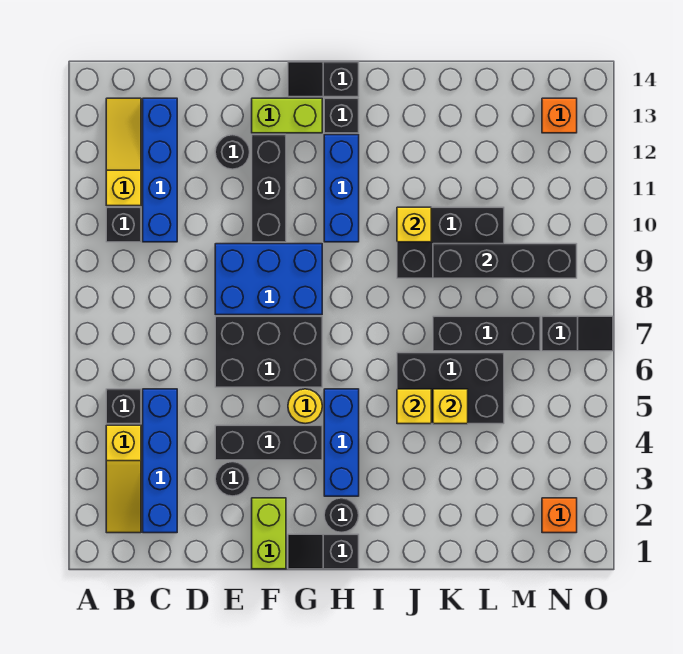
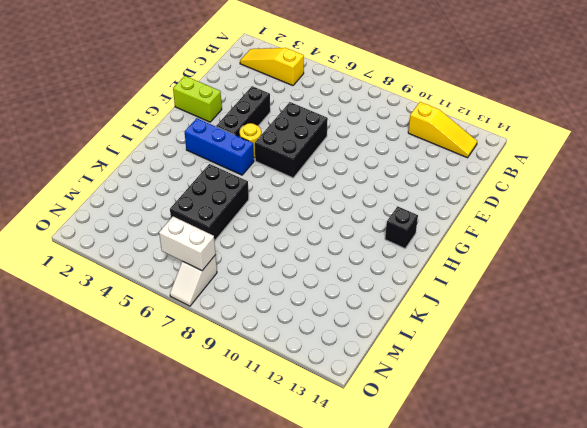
white brick N6:N7 level 2 -> none
white slope N7:O7 level 1 top N -> black slope N7:O7 level 1 top N
none -> black brick B5 level 1
none -> black brick B10 level 1
none -> blue brick C2:C5 level 1
none -> blue brick C10:C13 level 1

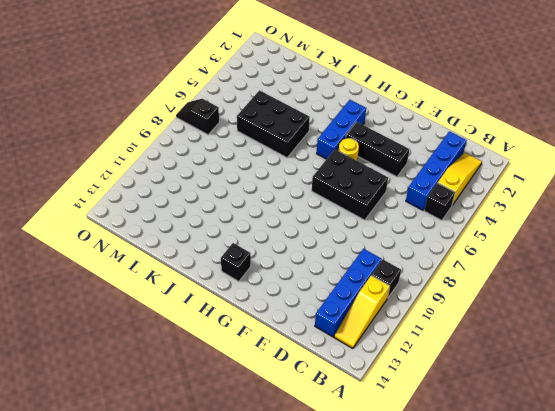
none -> black round brick E3 level 1
none -> blue brick E8:G9 level 1
none -> black round brick E12 level 1
none -> lime brick F1:F2 level 1

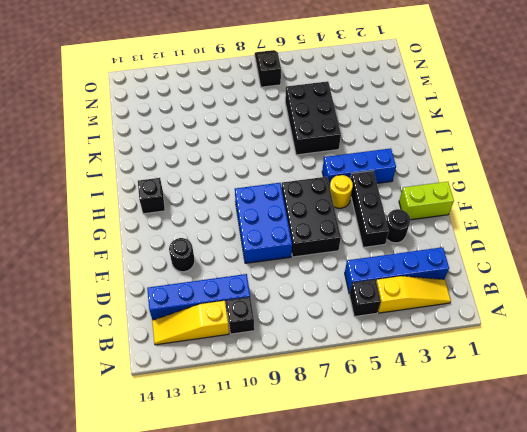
none -> black brick F10:F12 level 1
none -> lime brick F13:G13 level 1
none -> black slope G1:H1 level 1 top H
none -> black slope G14:H14 level 1 top H

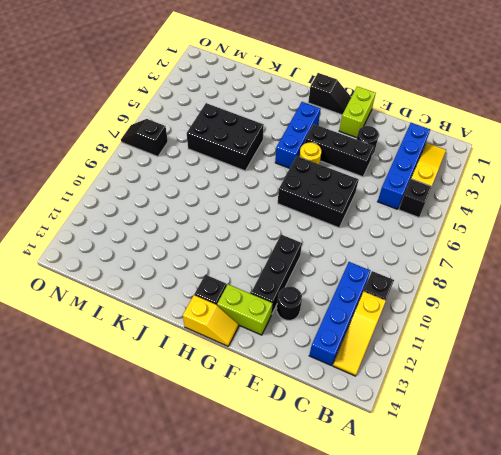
yellow slope G14:H14 level 1 top H -> black slope G14:H14 level 1 top H
none -> blue brick E8:G9 level 1
none -> black round brick H2 level 1
none -> blue brick H10:H12 level 1
none -> black brick J9:L10 level 1

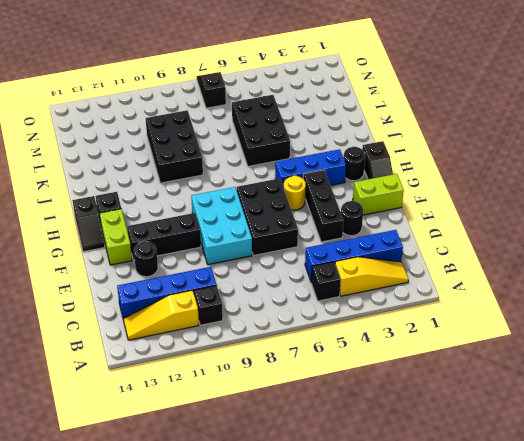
cyan brick E8:G9 level 1 -> blue brick E8:G9 level 1
none -> blue brick H10:H12 level 1
none -> black brick K7:M7 level 1
none -> orange brick N2 level 1
none -> orange brick N13 level 1

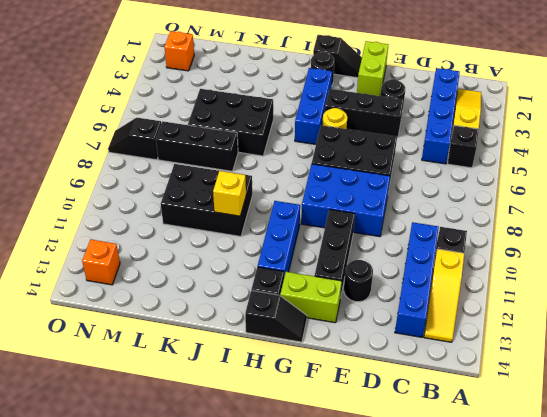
none -> yellow brick J5 level 2
none -> yellow brick K5 level 2
none -> black brick K9:N9 level 2

